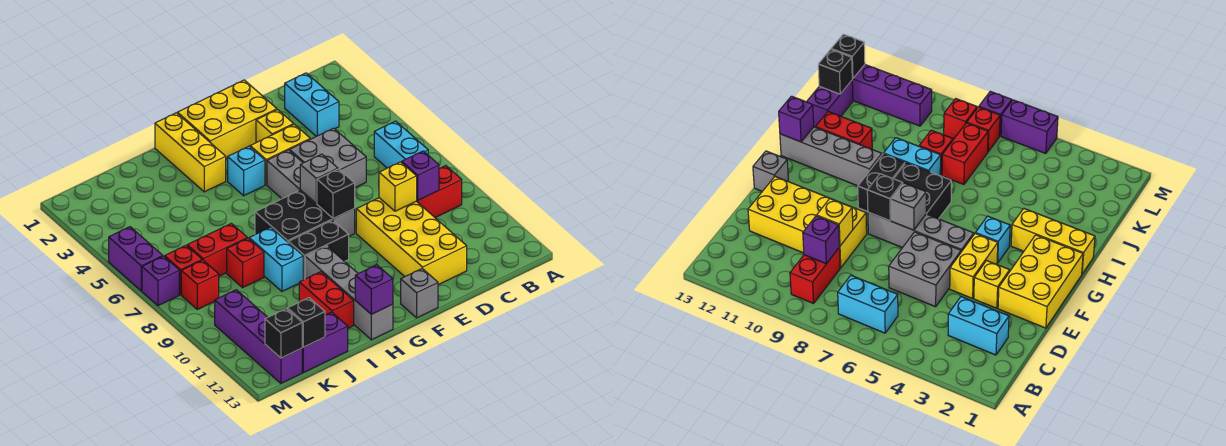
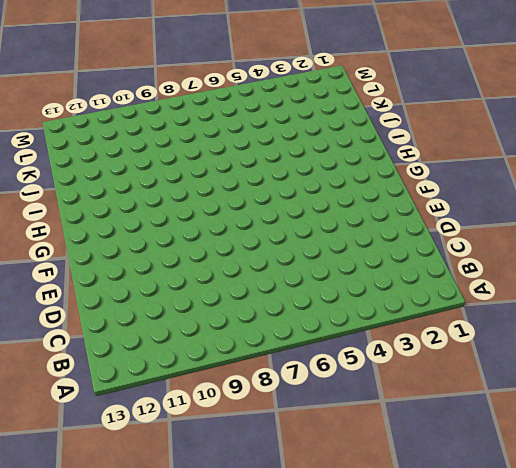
none -> cyan brick B6:B7 level 1
none -> red brick B9:C9 level 1
none -> cyan brick C2:C3 level 1
none -> grey brick D5:E6 level 1

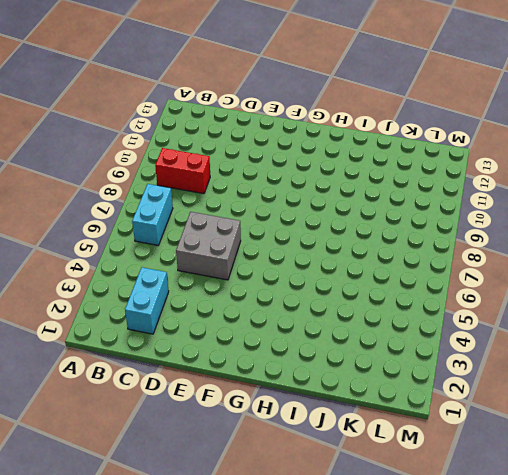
none -> yellow brick D9:E12 level 1
none -> yellow brick E1:G2 level 1
none -> yellow brick E3 level 1
none -> yellow brick E4:F4 level 1

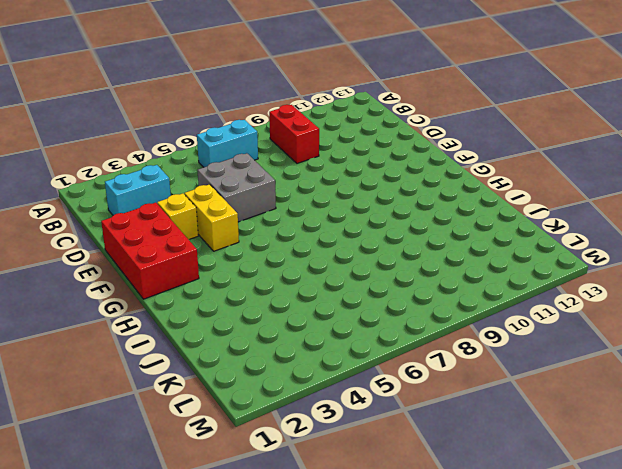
red brick E1:G2 level 1 -> yellow brick E1:G2 level 1
none -> yellow brick D9:E12 level 1
none -> grey brick F5:F8 level 1
none -> grey brick F13 level 1
none -> cyan brick G4 level 1

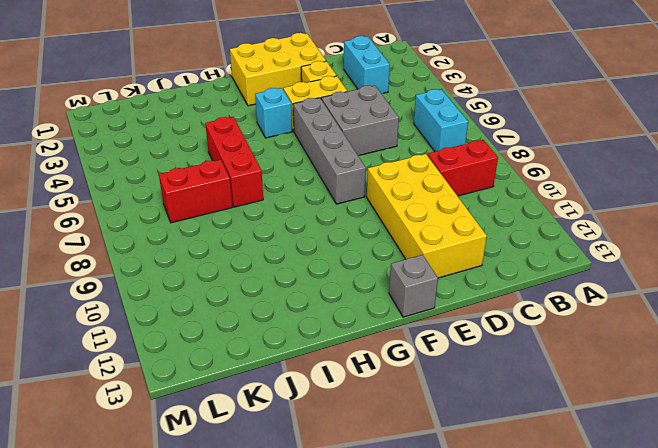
red brick I5:I7 level 1 -> none
none -> black brick G7:H8 level 1
none -> black brick G9:H9 level 1
none -> yellow brick H1:H3 level 1
none -> grey brick H10:H13 level 1

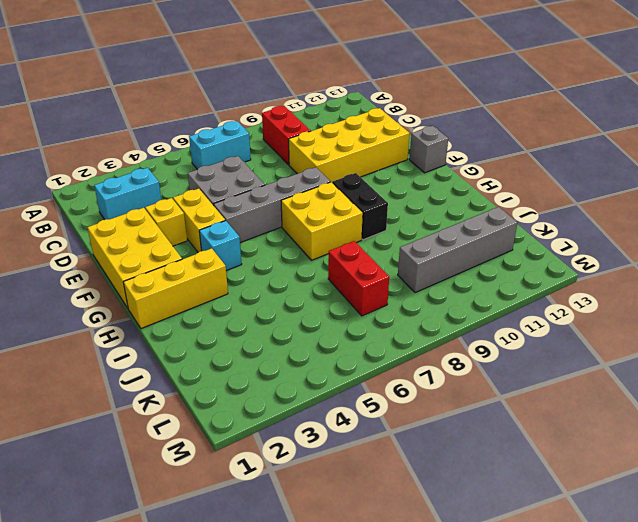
yellow brick G7:H8 level 1 -> black brick G7:H8 level 1
grey brick K9:K12 level 1 -> grey brick H10:H13 level 1
none -> cyan brick I8:I9 level 1
none -> red brick I11:I12 level 1
none -> red brick J8 level 1
none -> purple brick J13:K13 level 1

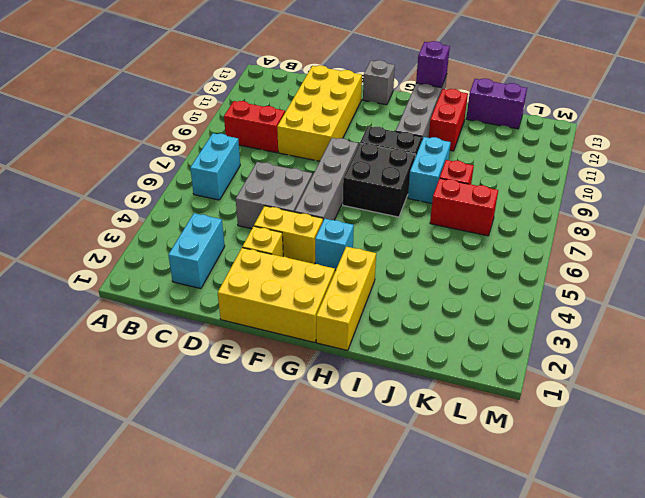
none -> red brick L7 level 1
none -> red brick L8 level 1
none -> purple brick L10:L13 level 1
none -> purple brick M5:M6 level 1

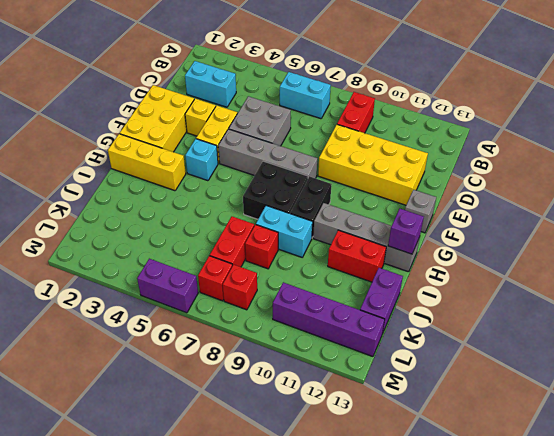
none -> purple brick M7 level 1
none -> purple brick C9 level 2
none -> yellow brick D9 level 2
none -> grey brick F7 level 2

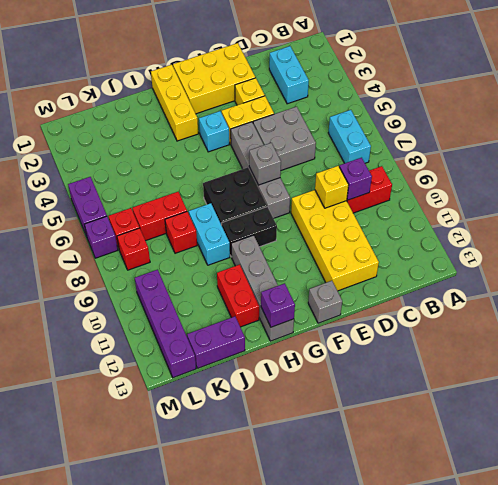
none -> black brick F8 level 2
none -> black brick K13 level 2
none -> black brick L13 level 2

